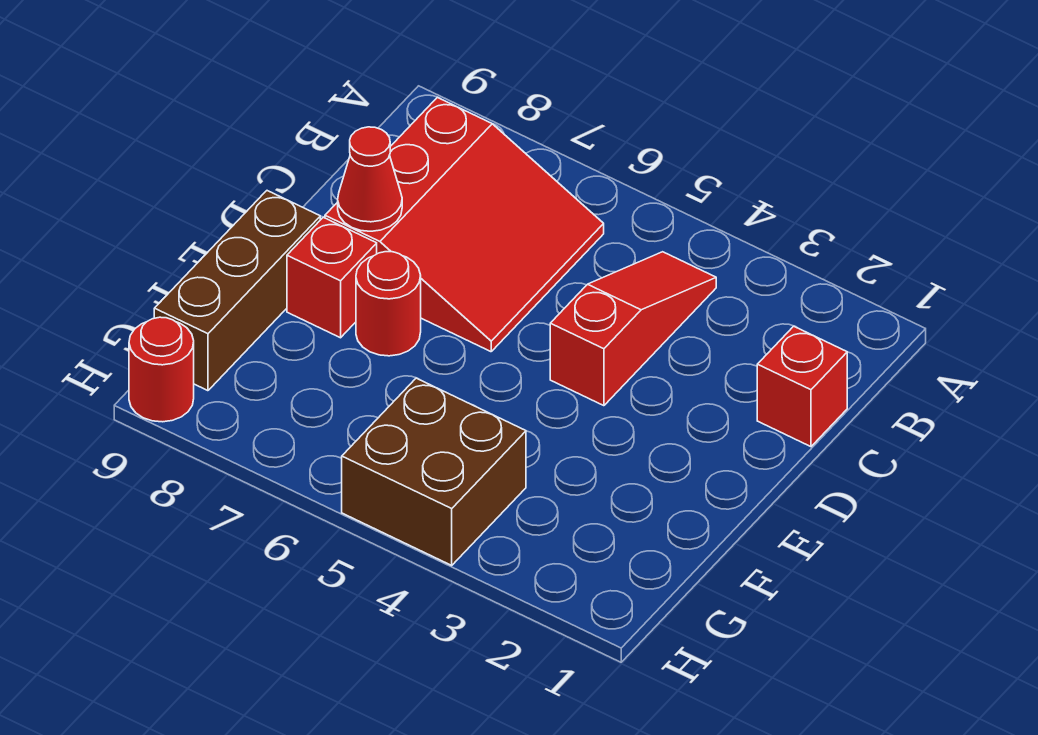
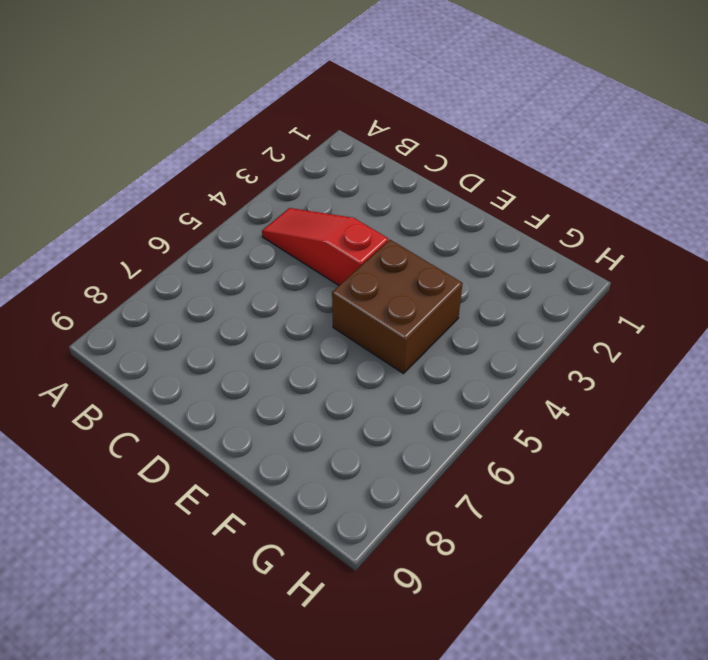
brown brick E4:F5 level 1 -> brown brick G4:H5 level 1
none -> red slope B6:D8 level 1 top 8
none -> red brick C1 level 1

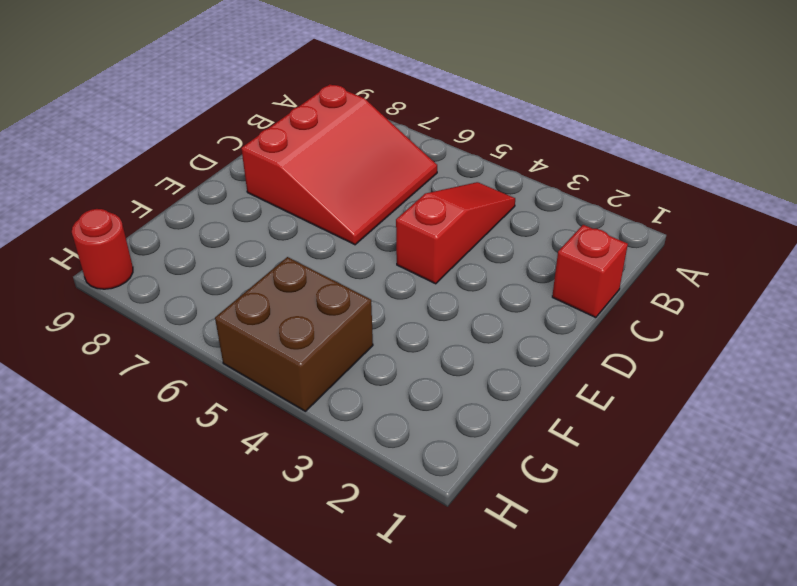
none -> red round brick E7 level 1
none -> red brick E8 level 1

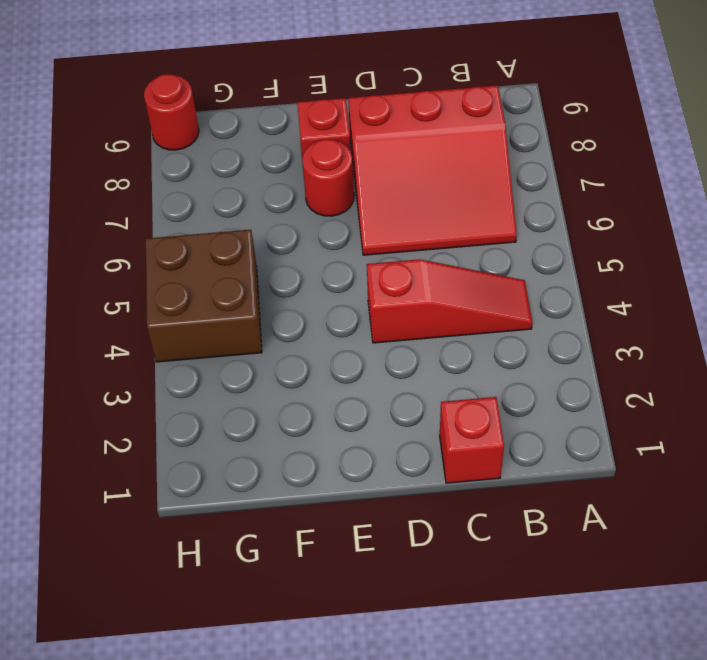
none -> brown brick E9:G9 level 1
none -> red cone D8 level 2

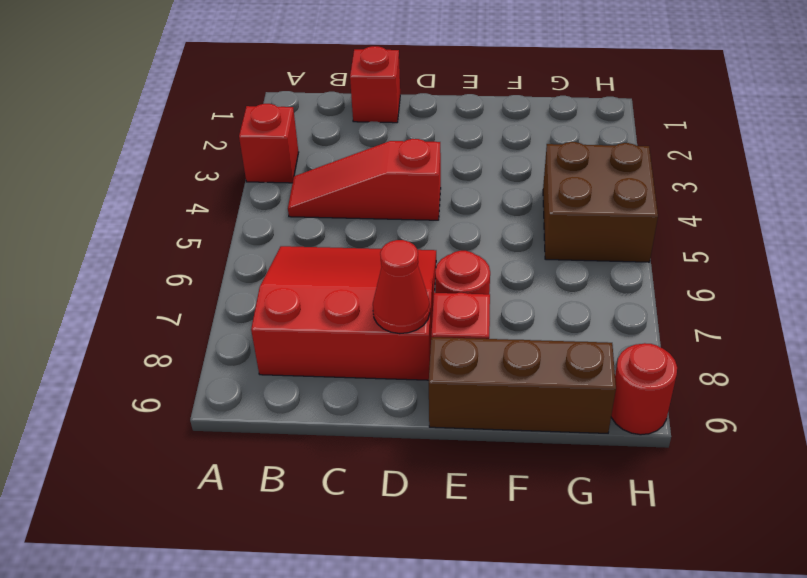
red brick A3 level 1 -> none

